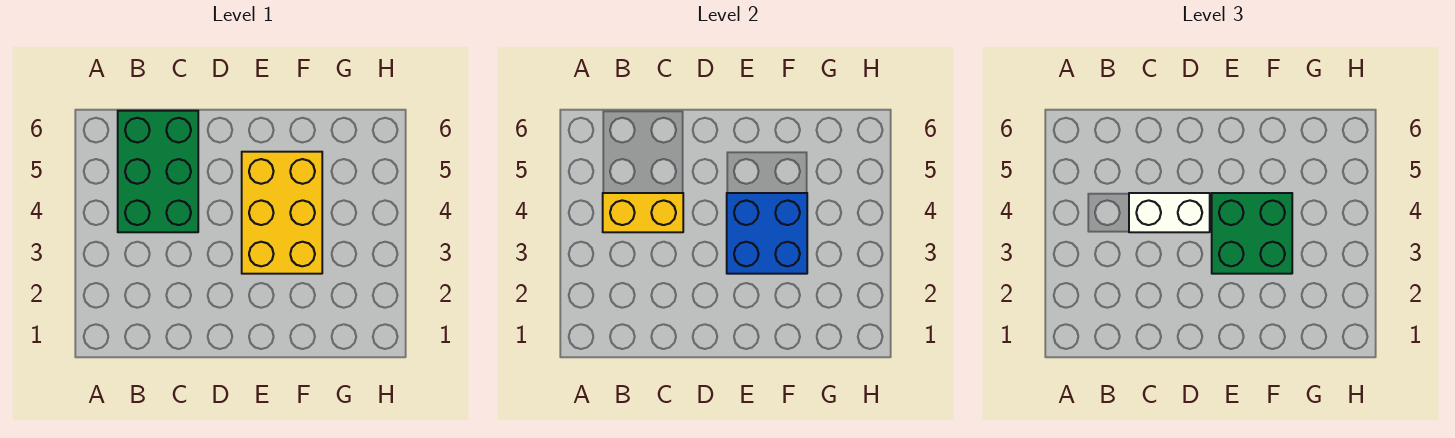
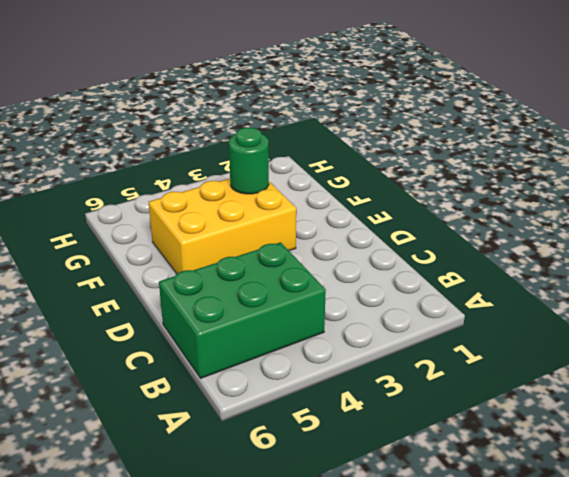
green round brick F3 level 2 -> blue brick E3:F4 level 2
none -> yellow brick B4:C4 level 2
none -> white brick C4:D4 level 3

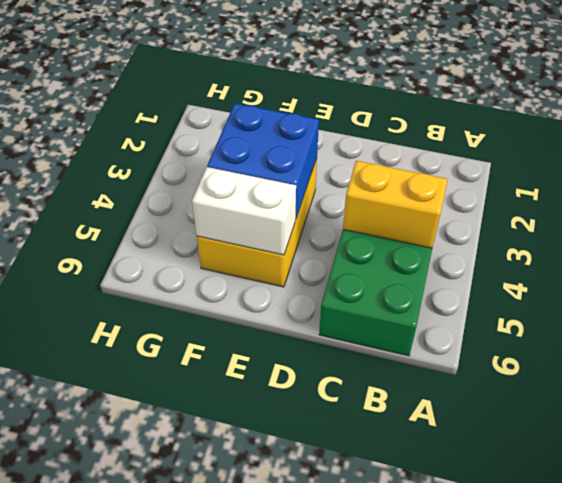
white brick E5:F5 level 2 -> white brick C4:D4 level 3
none -> green brick E3:F4 level 3

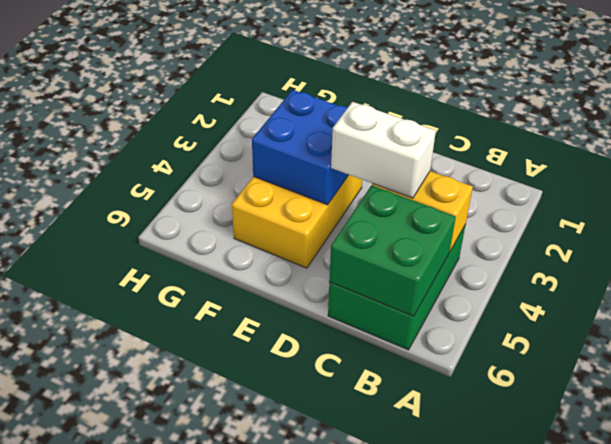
green brick B5:C6 level 2 -> green brick E3:F4 level 3

